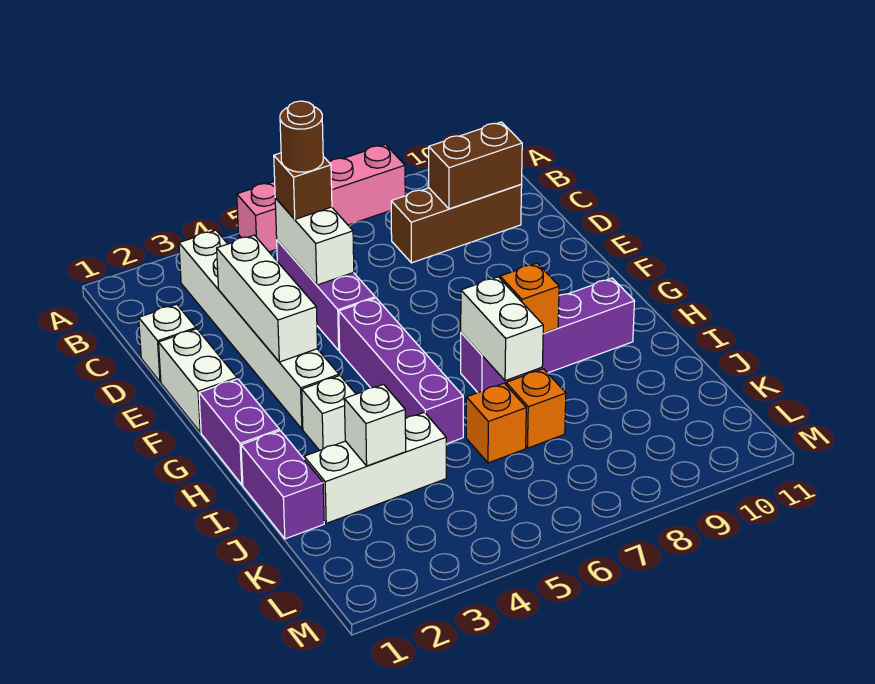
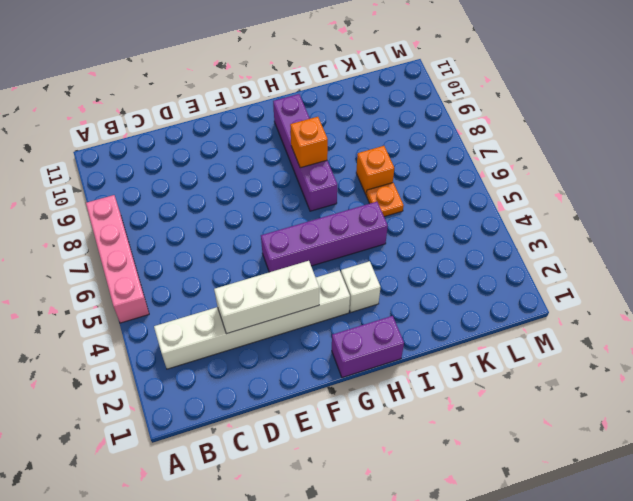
orange plate J6 level 1 -> orange brick J6 level 1
none -> purple brick C5:E5 level 1
none -> brown brick C8:C10 level 1
none -> white brick D1 level 1

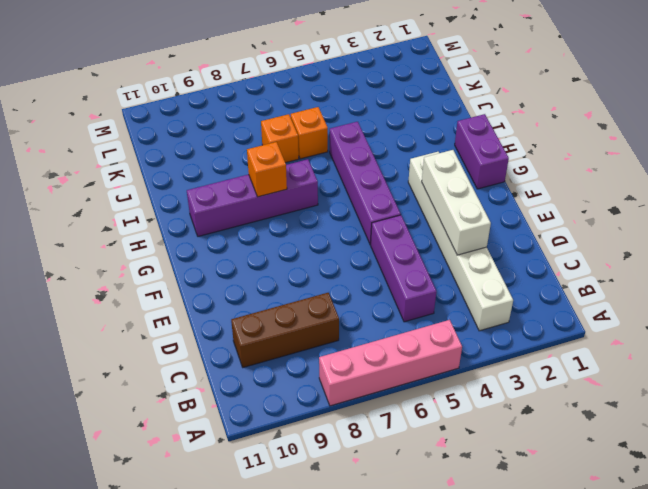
none -> white brick D1 level 1
none -> white brick E1:F1 level 1
none -> white brick H3 level 1

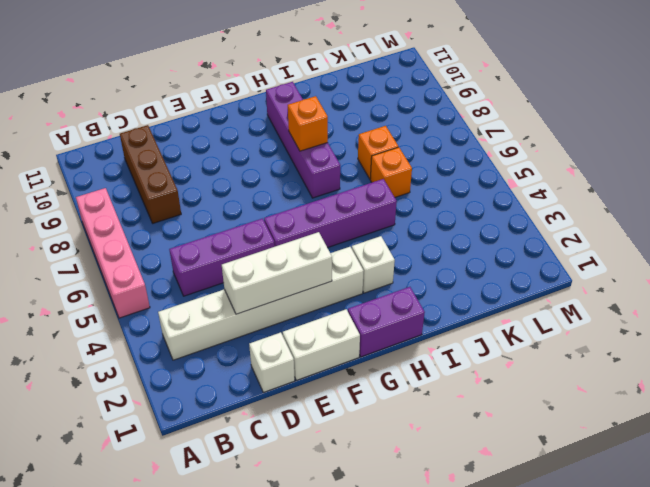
none -> purple brick I1:J1 level 1
none -> white brick J2:J4 level 1
none -> white brick C5:D5 level 2

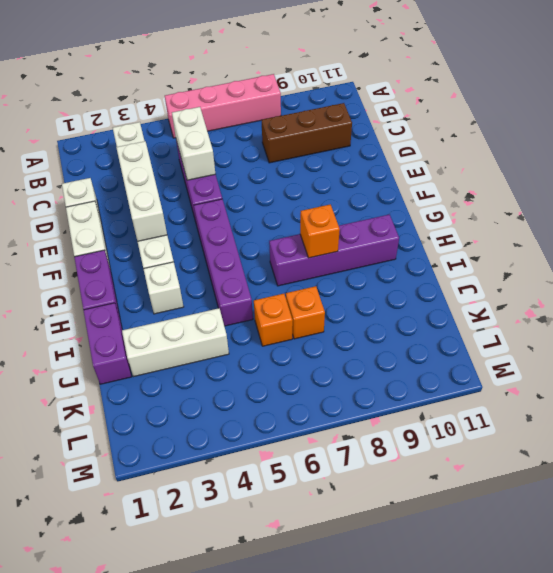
none -> brown brick C9:C10 level 2
none -> white brick H7:I7 level 2
none -> white brick J3 level 2

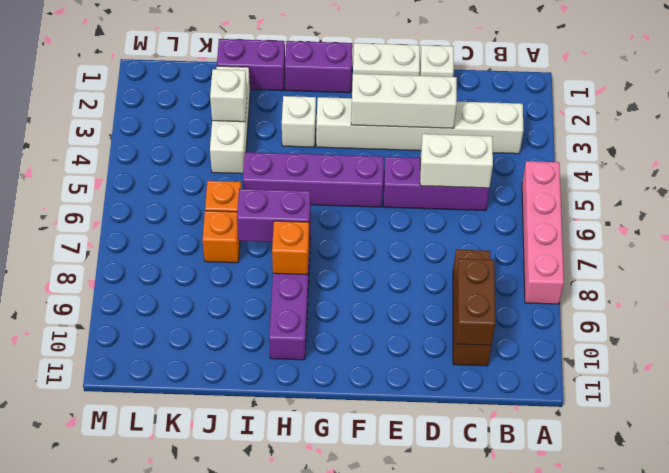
purple brick H7:I7 level 2 -> white brick H7:I7 level 2
none -> brown brick C5 level 3
none -> brown round brick C5 level 4

